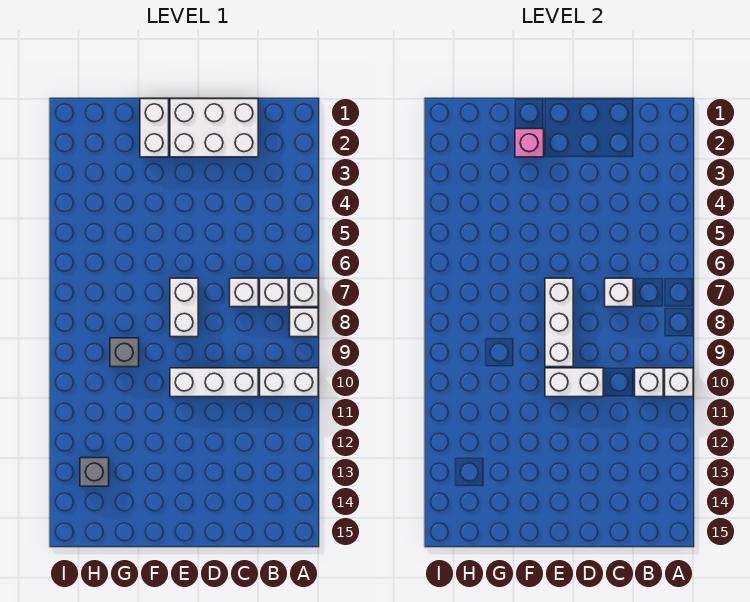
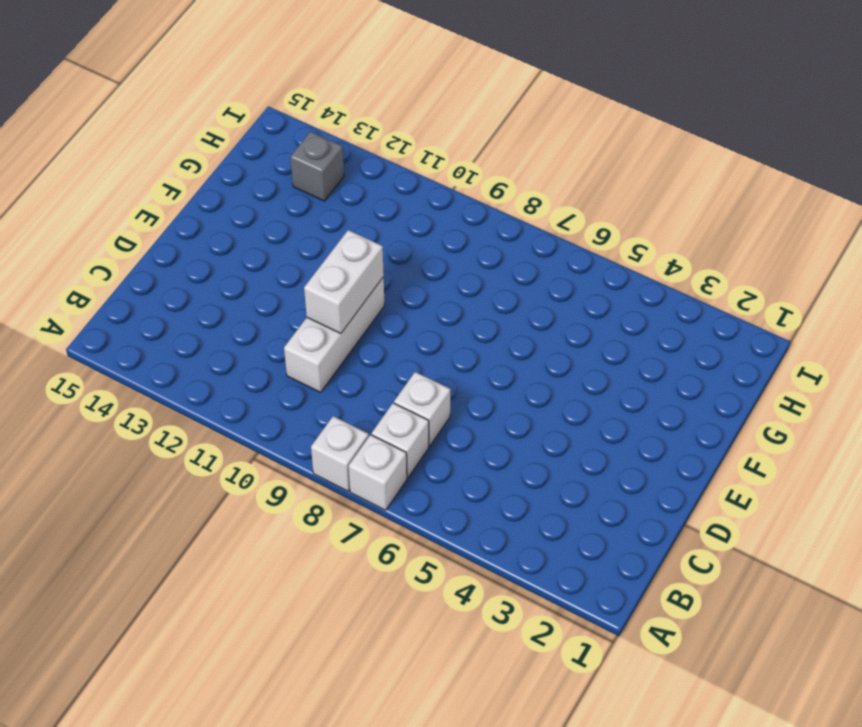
none -> white brick A10:B10 level 1
none -> white brick C1:E2 level 1
none -> white brick E7:E8 level 1

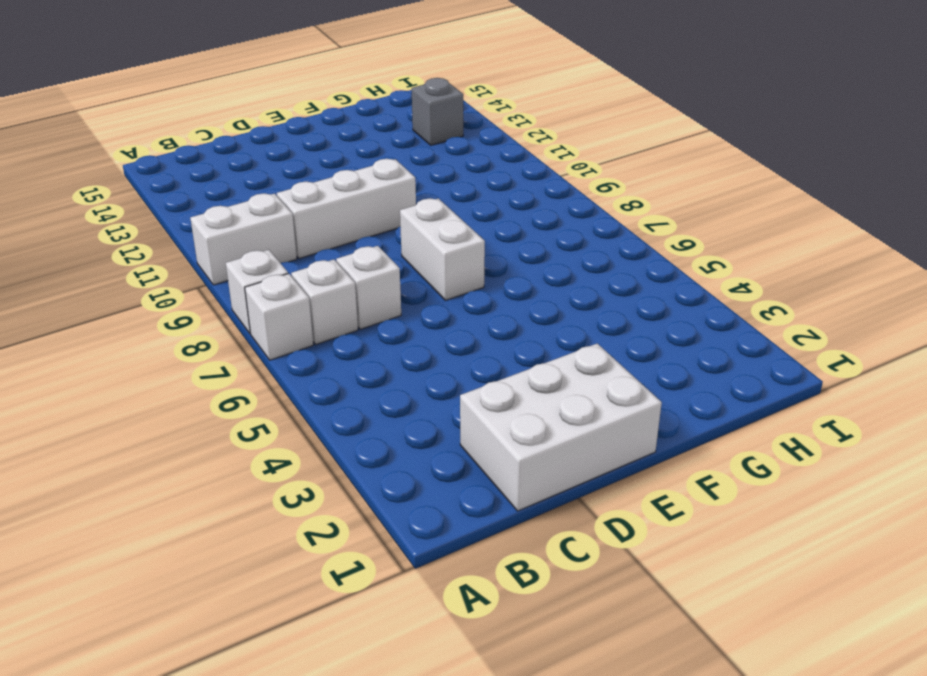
none -> white brick F1:F2 level 1
none -> grey brick G9 level 1
none -> white brick A10 level 2

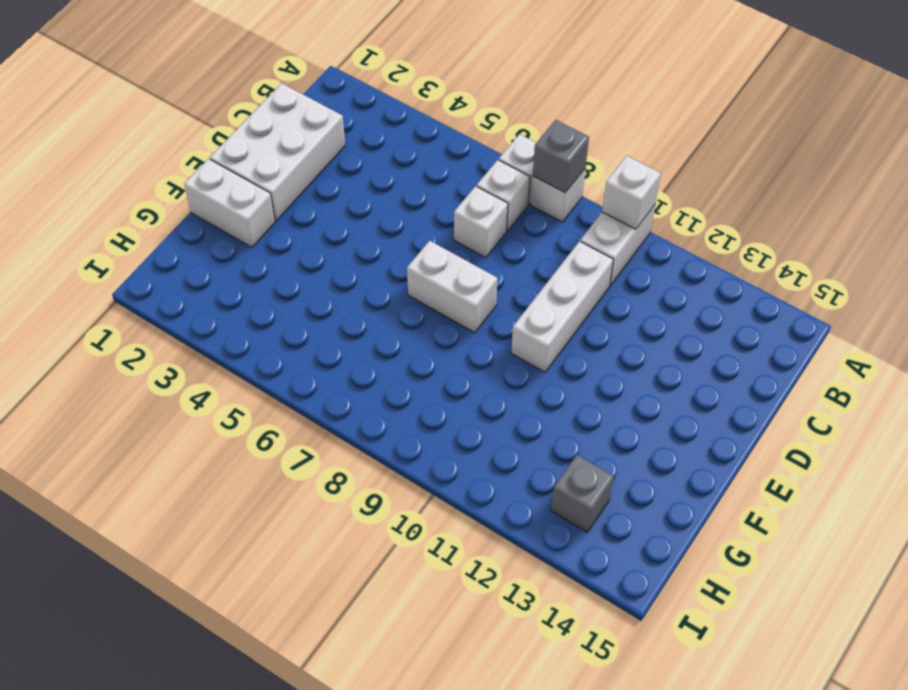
grey brick A8 level 2 -> grey brick G9 level 1
none -> white brick B10 level 2
none -> white brick C7 level 2
none -> white brick D10:E10 level 2

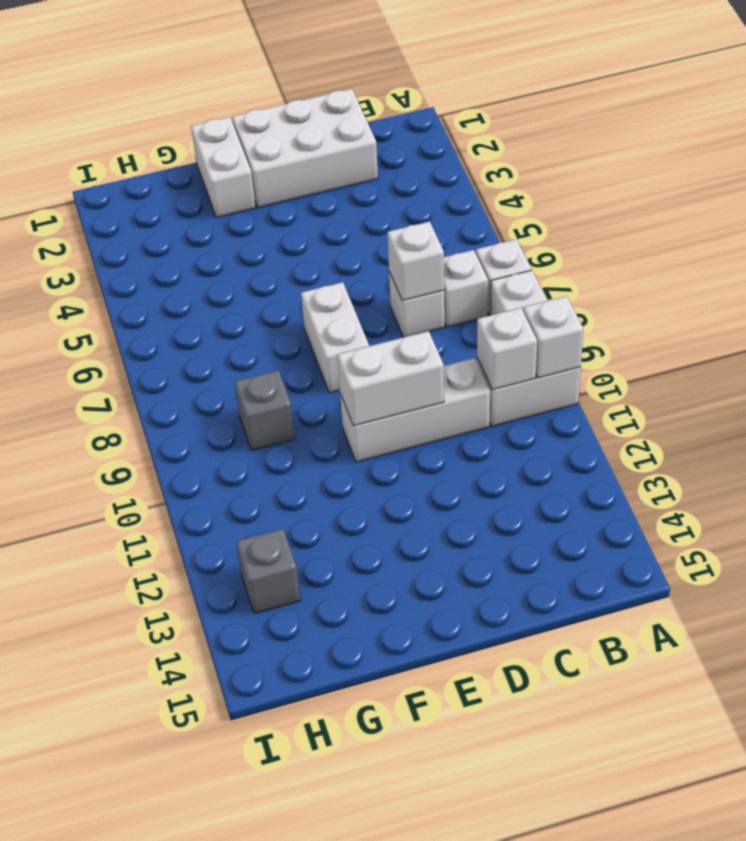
none -> white brick E7:E9 level 2
none -> pink brick F2 level 2

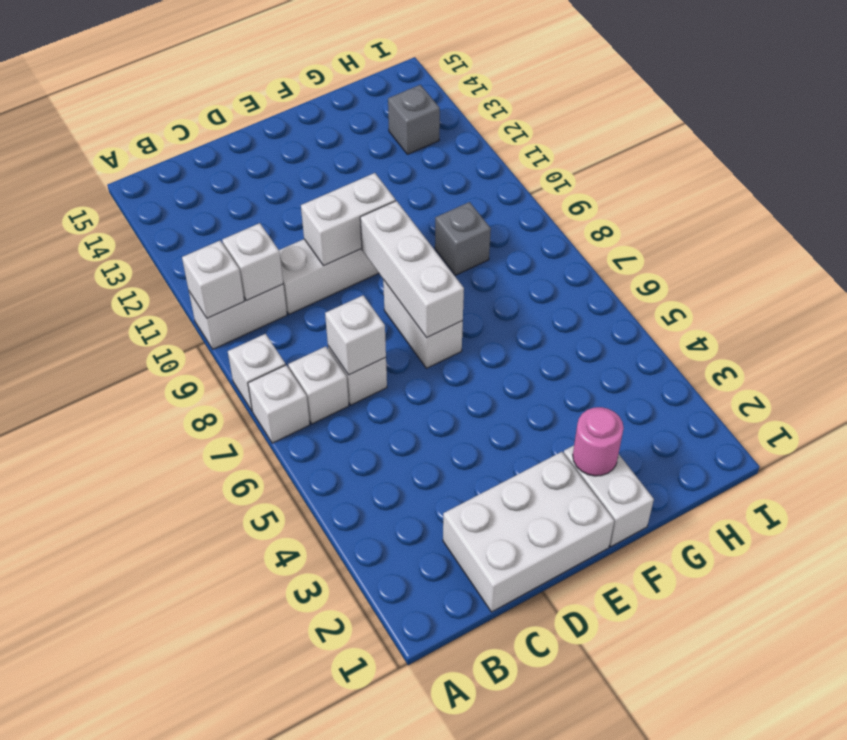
pink round brick F2 level 2 -> pink brick F2 level 2

